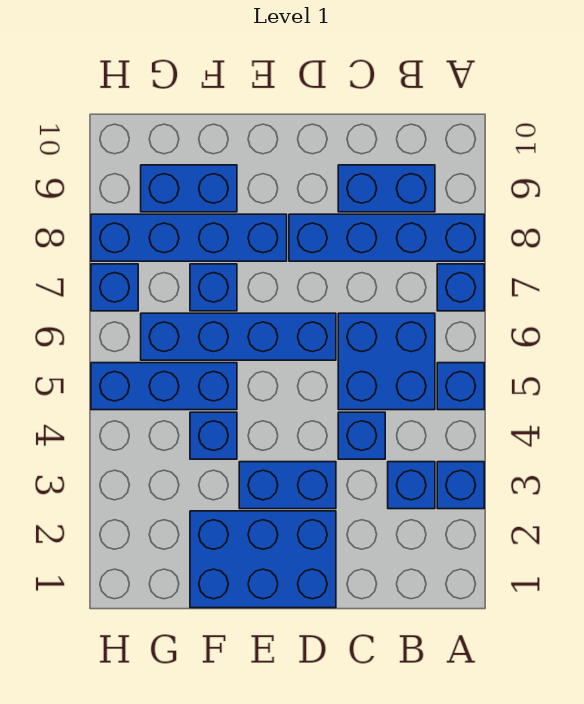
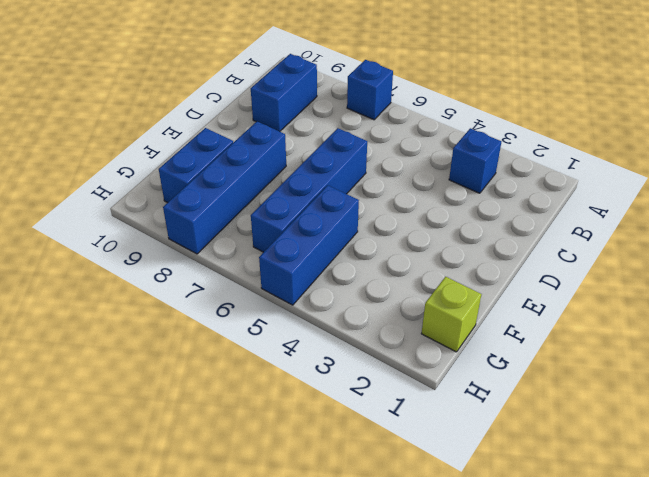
lime brick G1 level 1 -> none
none -> blue brick A3 level 1
none -> blue brick A5 level 1
none -> blue brick A8:D8 level 1

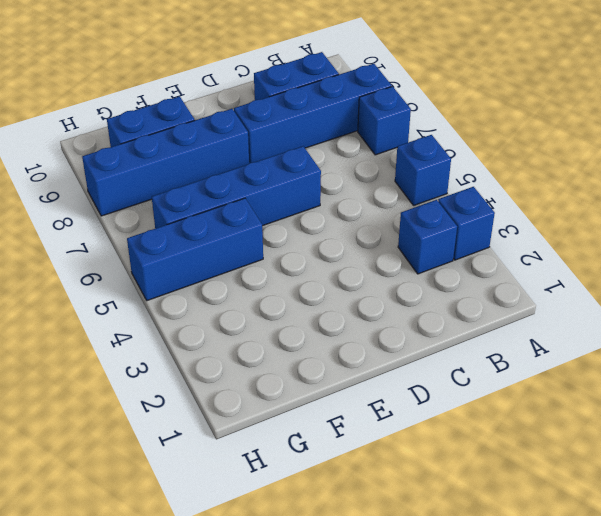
none -> blue brick B5:C6 level 1
none -> blue brick C4 level 1
none -> blue brick D1:F2 level 1

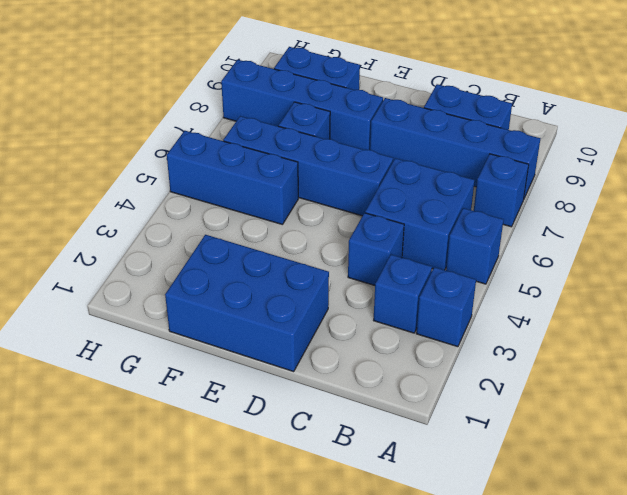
none -> blue brick D3:E3 level 1
none -> blue brick F4 level 1
none -> blue brick H7 level 1

